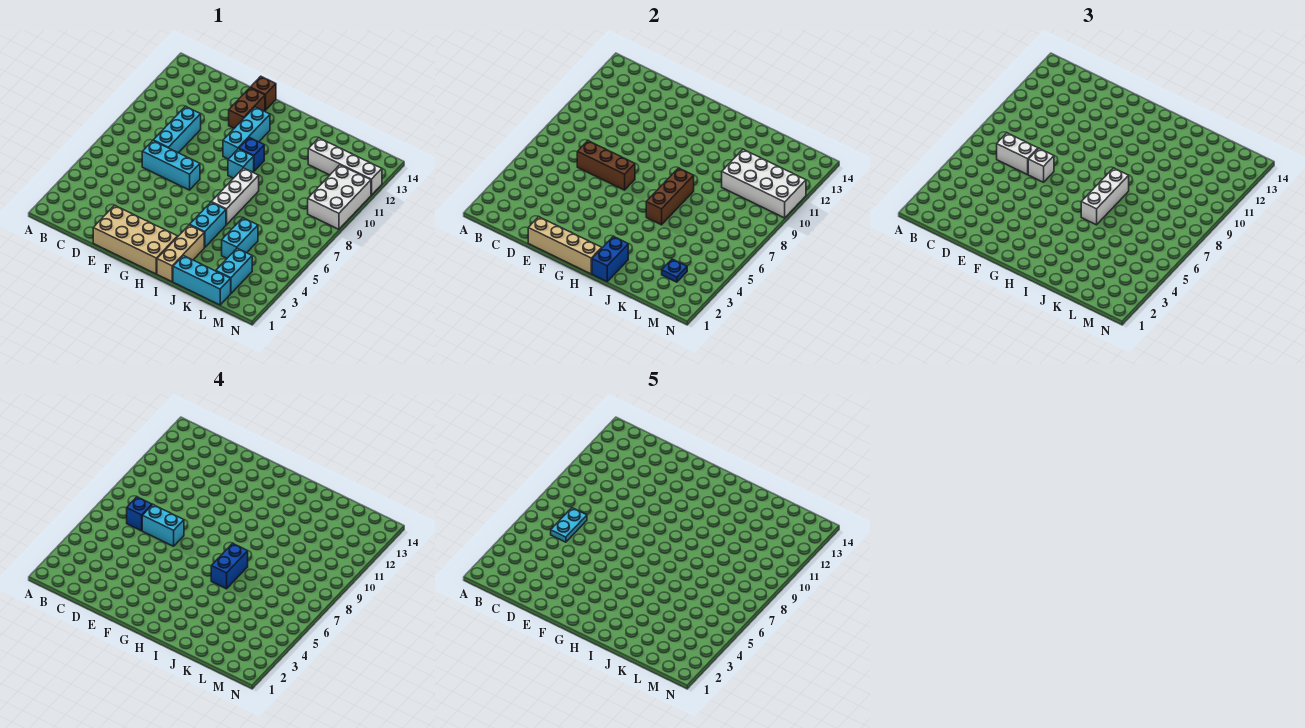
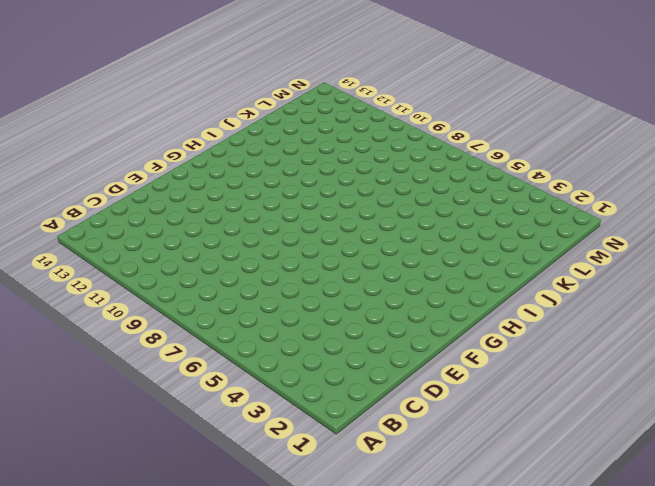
none -> cyan brick D7:F7 level 1
none -> cyan brick D8:D10 level 1
none -> tan brick E1:H2 level 1

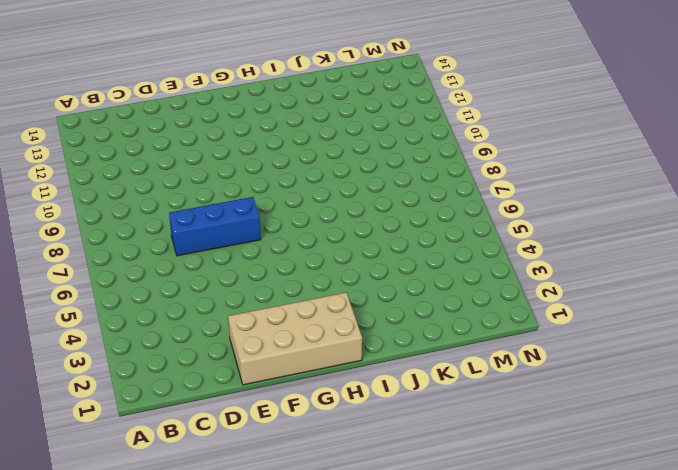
blue brick D7:F7 level 1 -> cyan brick D7:F7 level 1
none -> cyan brick D8:D10 level 1
none -> brown brick F12:F13 level 1
none -> brown brick F14 level 1

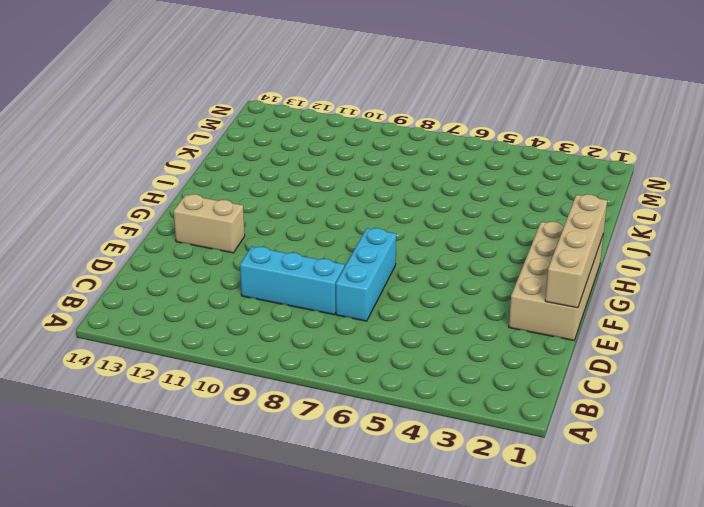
tan brick F12:F13 level 1 -> brown brick F12:F13 level 1
none -> brown brick F14 level 1
none -> cyan brick G10:G12 level 1
none -> cyan brick H9 level 1

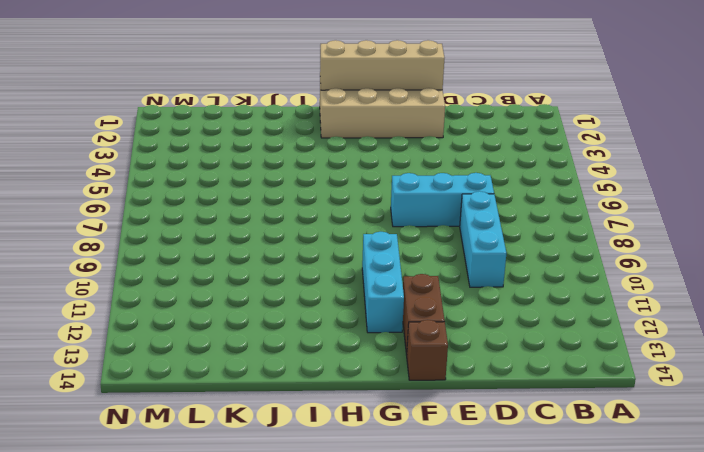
none -> cyan brick H9 level 1
none -> blue brick H10 level 1
none -> tan brick I1:I3 level 1

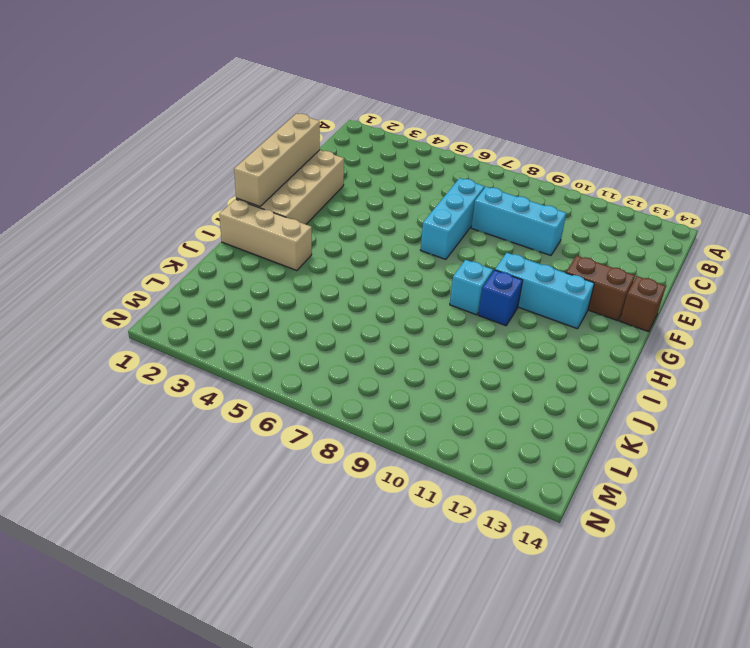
none -> cyan brick I4:I5 level 1
none -> white brick I6:I8 level 1
none -> cyan brick J1:L1 level 1

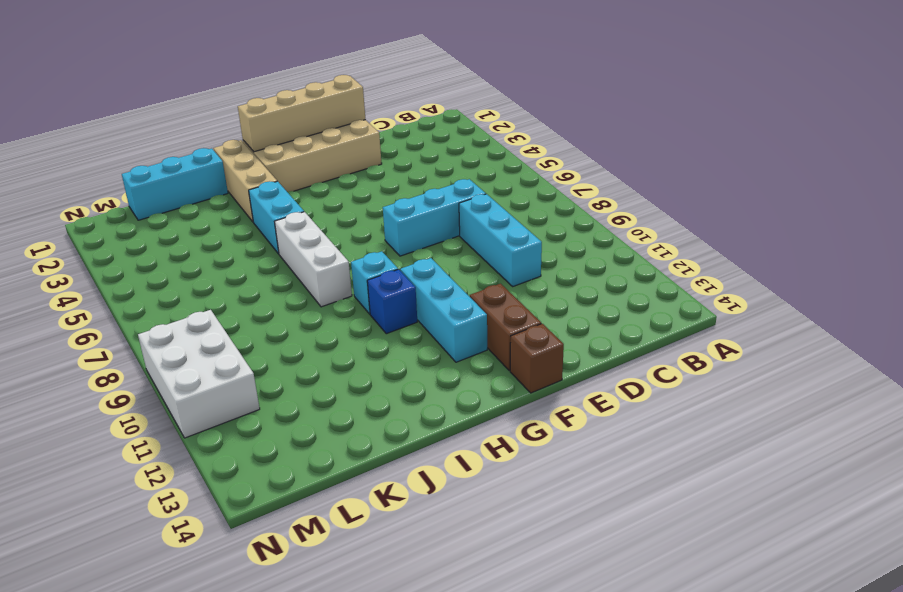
none -> cyan brick K4:K5 level 1
none -> white brick K12:N12 level 1
none -> cyan brick L2:L3 level 1

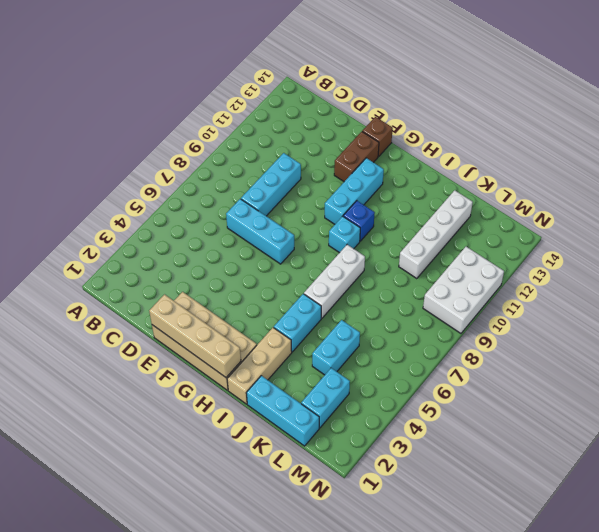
white brick K10:K13 level 1 -> white brick K12:N12 level 1
none -> brown brick D7:F7 level 2
none -> blue brick I1:I2 level 2
none -> brown brick I6:I8 level 2

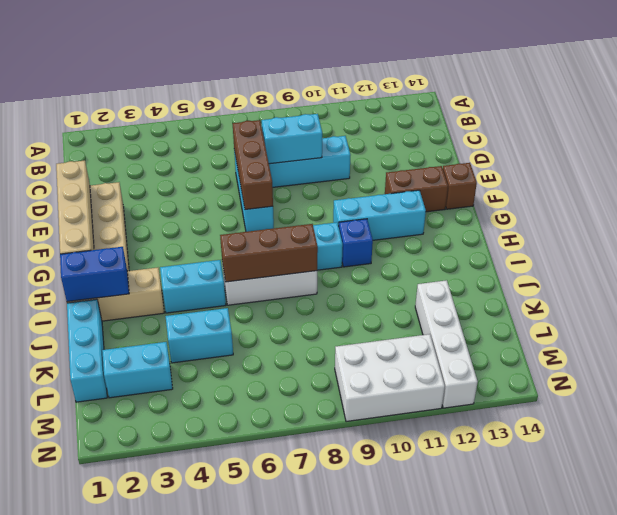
cyan brick D8:D9 level 2 -> cyan brick D7:E7 level 4
none -> white brick K10:N11 level 2
none -> blue plate L3 level 2
none -> white brick C7:D7 level 3

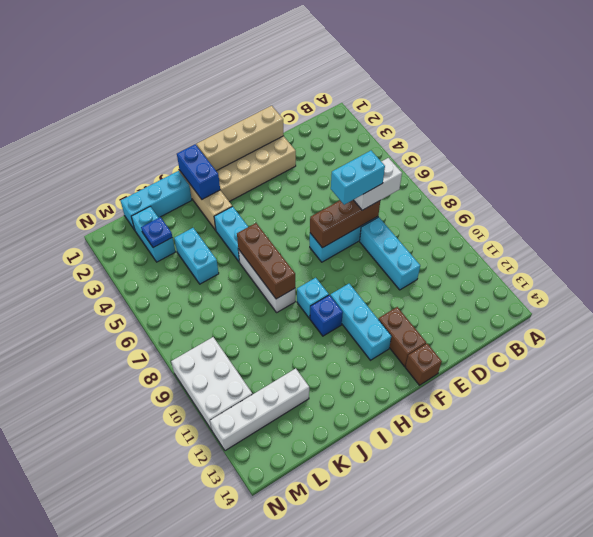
none -> white brick K10:N11 level 2
none -> white brick E7 level 3
none -> white brick I6:I8 level 3

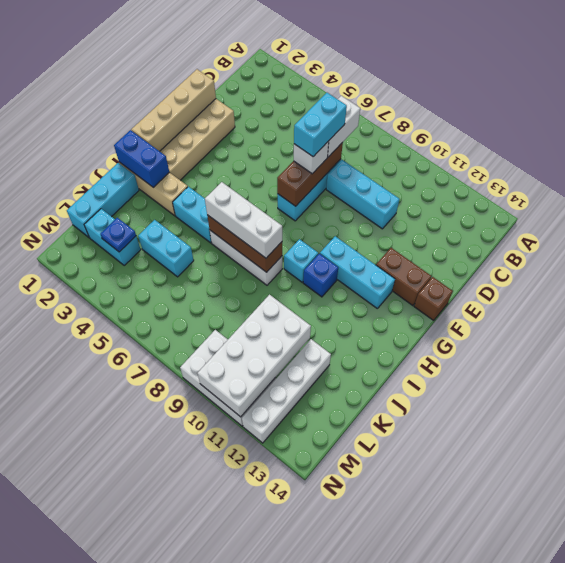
none -> blue brick C7 level 4
none -> blue brick I6:I7 level 4
none -> cyan plate C6:C7 level 5

